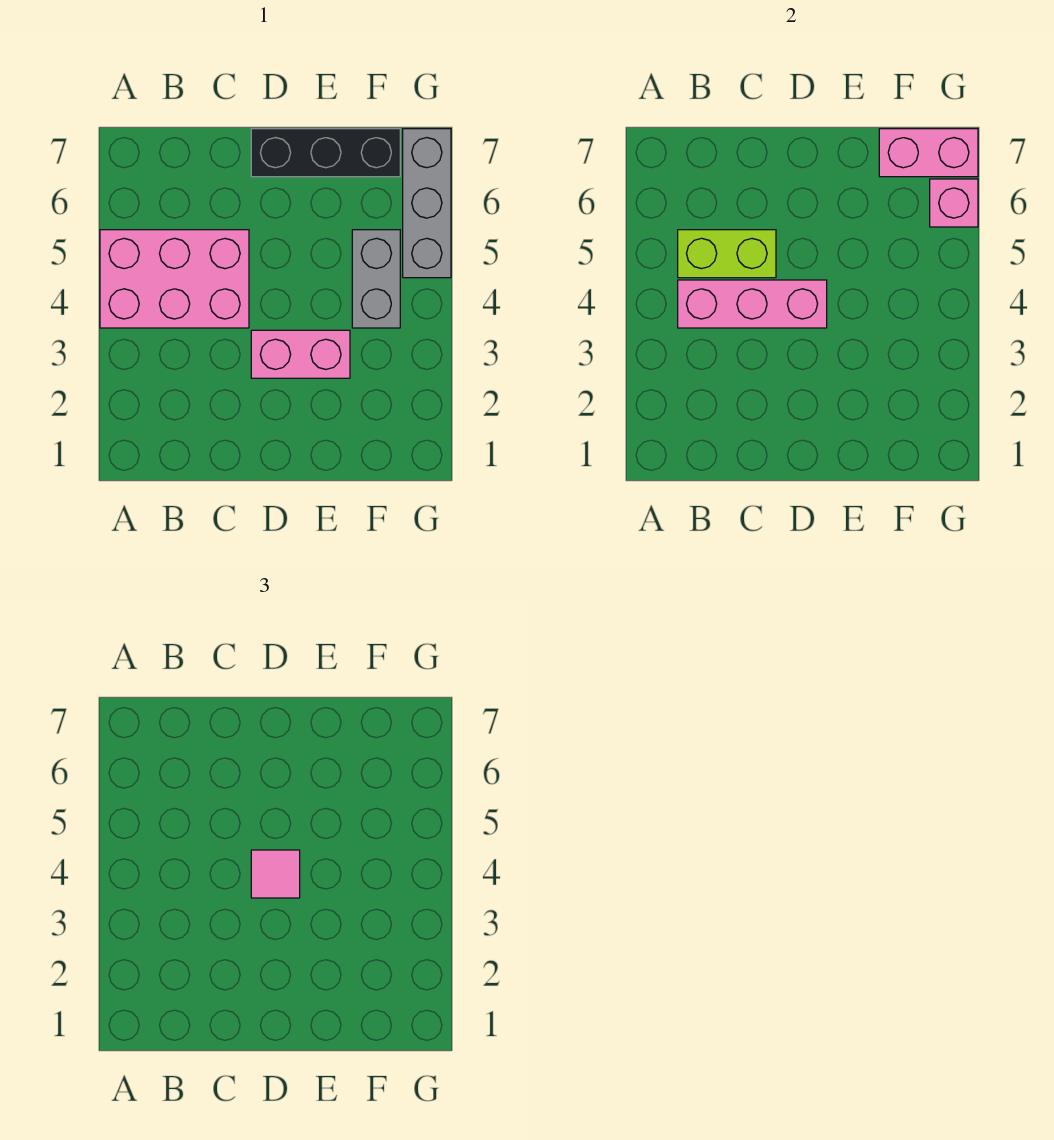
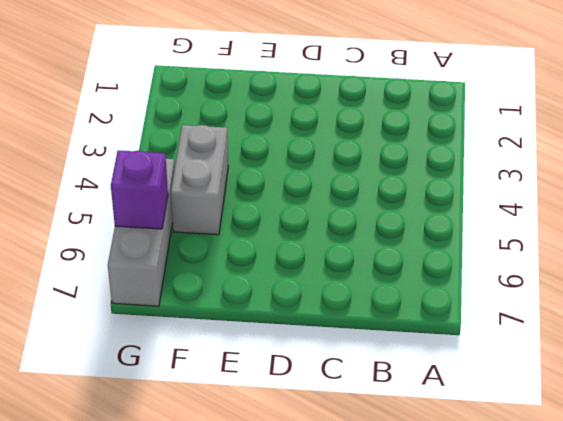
purple brick G6 level 2 -> pink brick G6 level 2
none -> pink brick A4:C5 level 1
none -> pink brick D3:E3 level 1

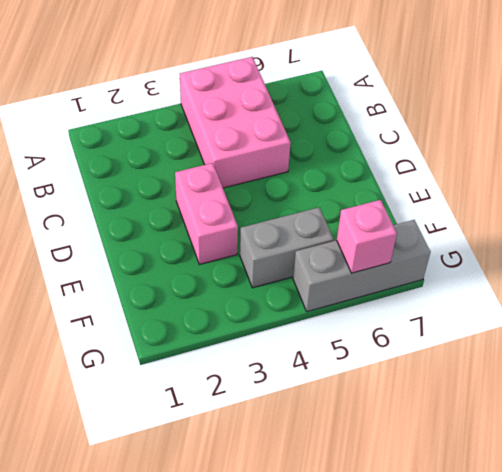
none -> black brick D7:F7 level 1
none -> pink brick B4:D4 level 2

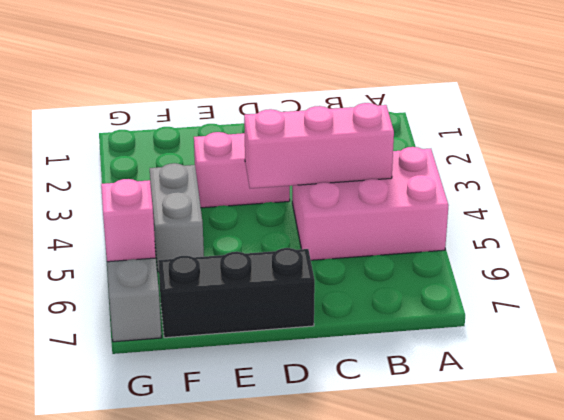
none -> lime brick B5:C5 level 2
none -> pink brick F7:G7 level 2

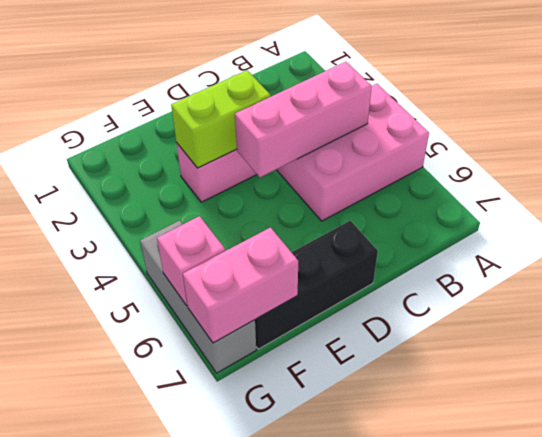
lime brick D3:E3 level 2 -> lime brick B5:C5 level 2
none -> grey brick F4:F5 level 1
none -> pink tile D4 level 3

